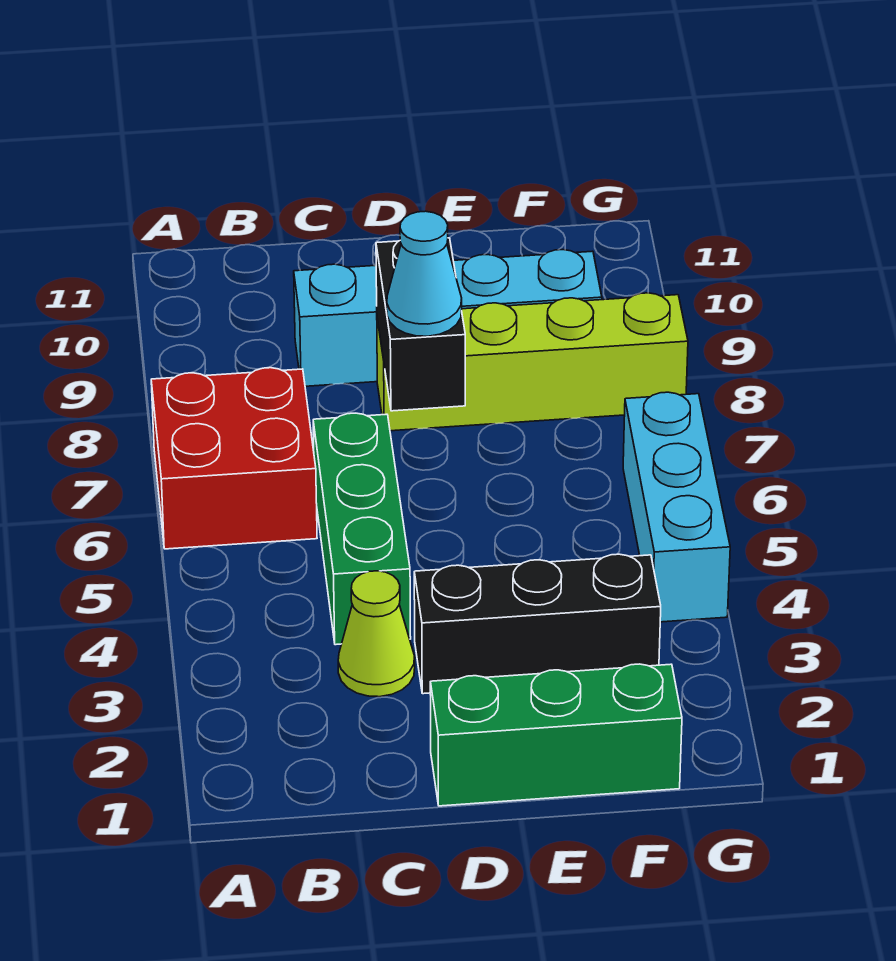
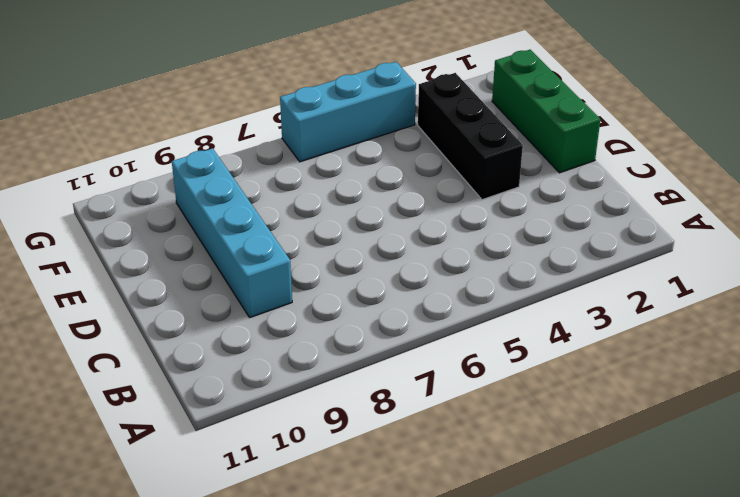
none -> red brick A6:B7 level 1
none -> lime cone C3 level 1

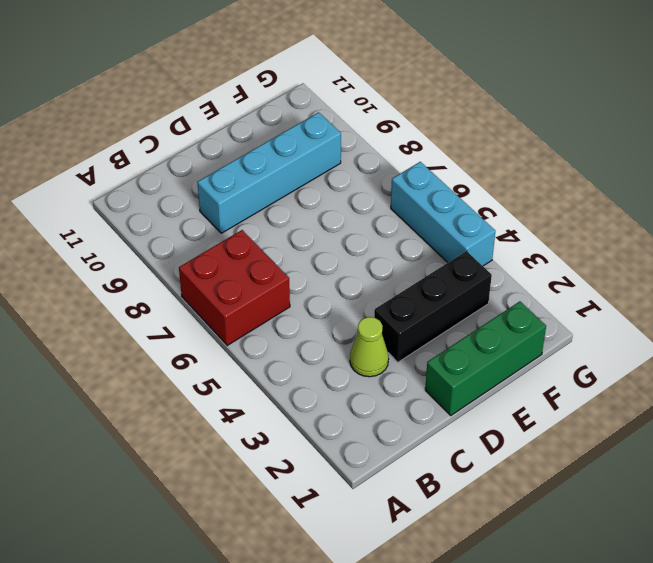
none -> green brick C4:C6 level 1
none -> lime brick D8:G8 level 1

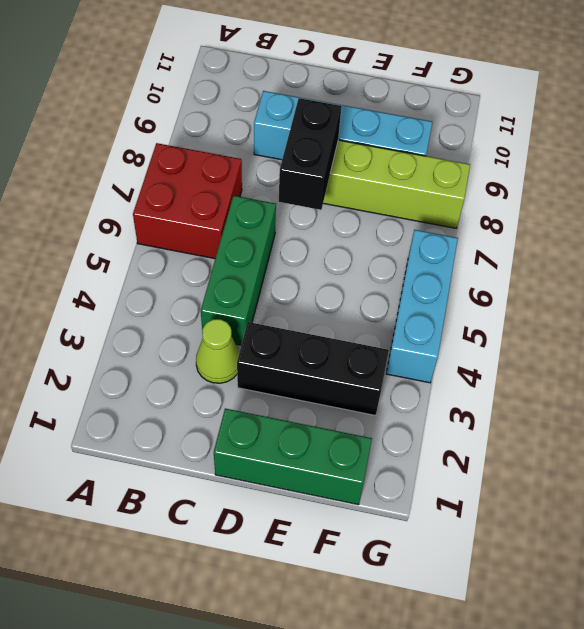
none -> cyan cone D7 level 3

